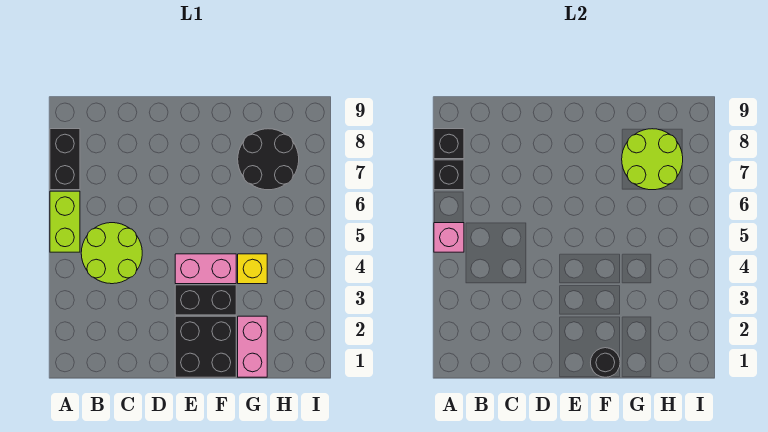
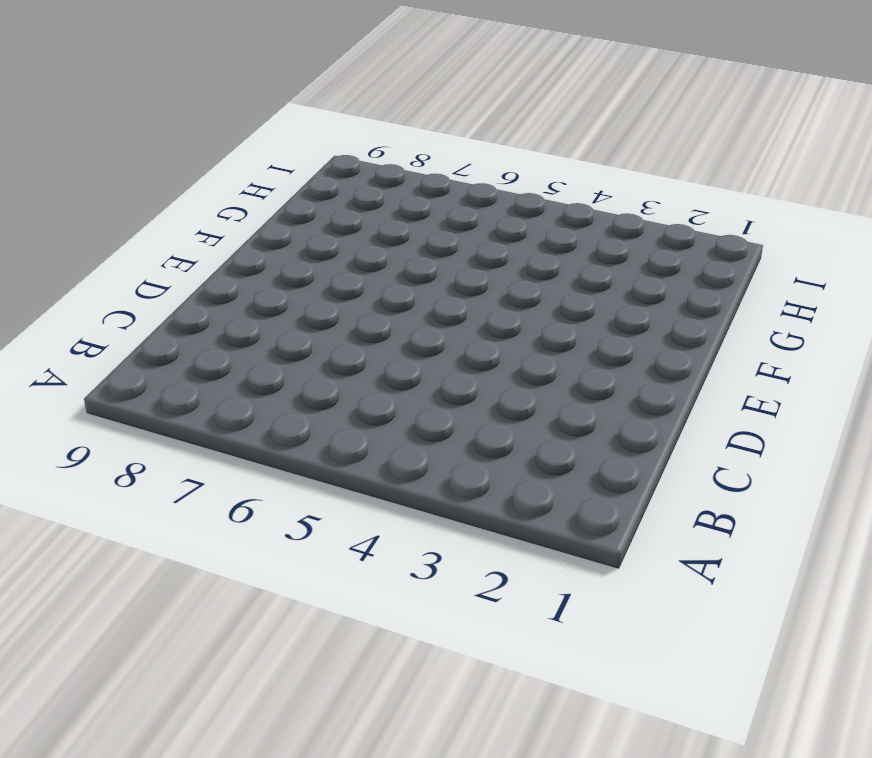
none -> lime brick A5:A6 level 1
none -> black brick A7:A8 level 1
none -> lime round brick B4:C5 level 1

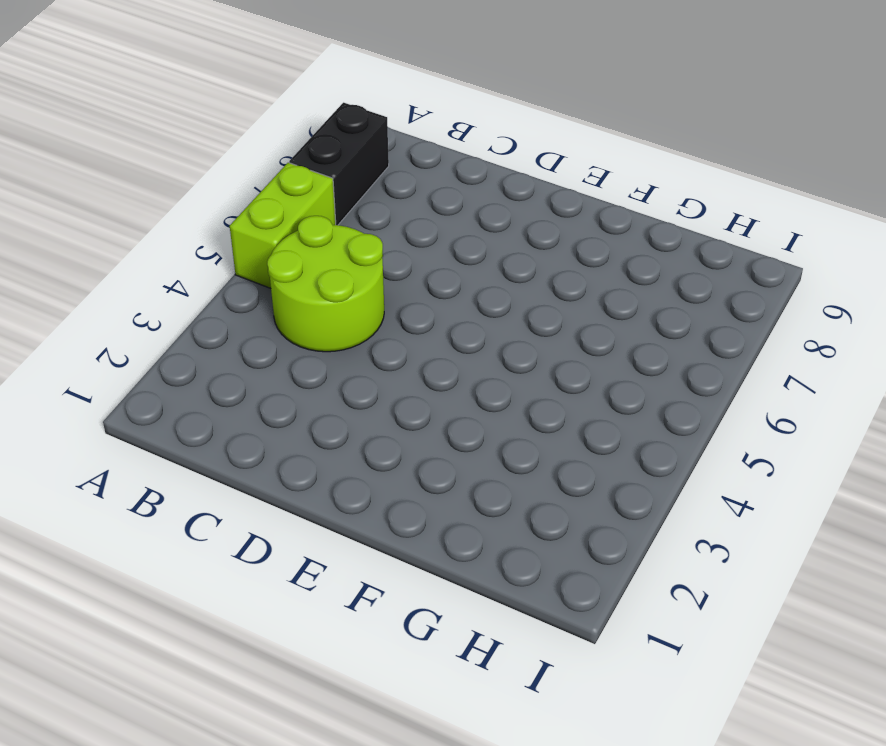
none -> black brick E1:F2 level 1
none -> black brick E3:F3 level 1
none -> pink brick E4:F4 level 1

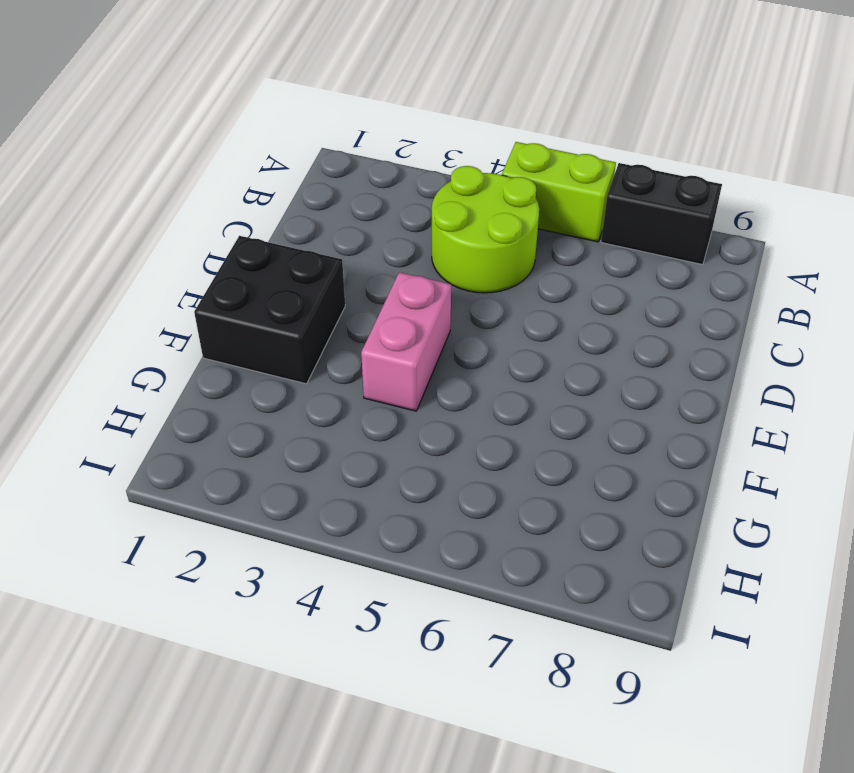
none -> black brick E3:F3 level 1
none -> pink brick G1:G2 level 1
none -> yellow brick G4 level 1

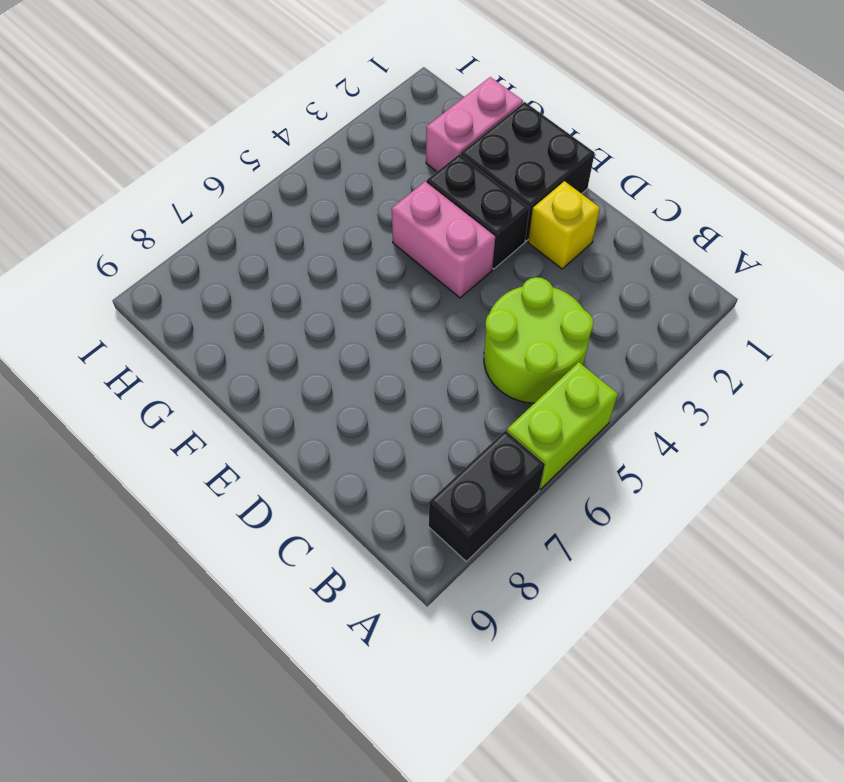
yellow brick D2 level 1 -> yellow brick G4 level 1
none -> black round brick G7:H8 level 1
none -> pink brick A5 level 2
none -> black brick A7 level 2

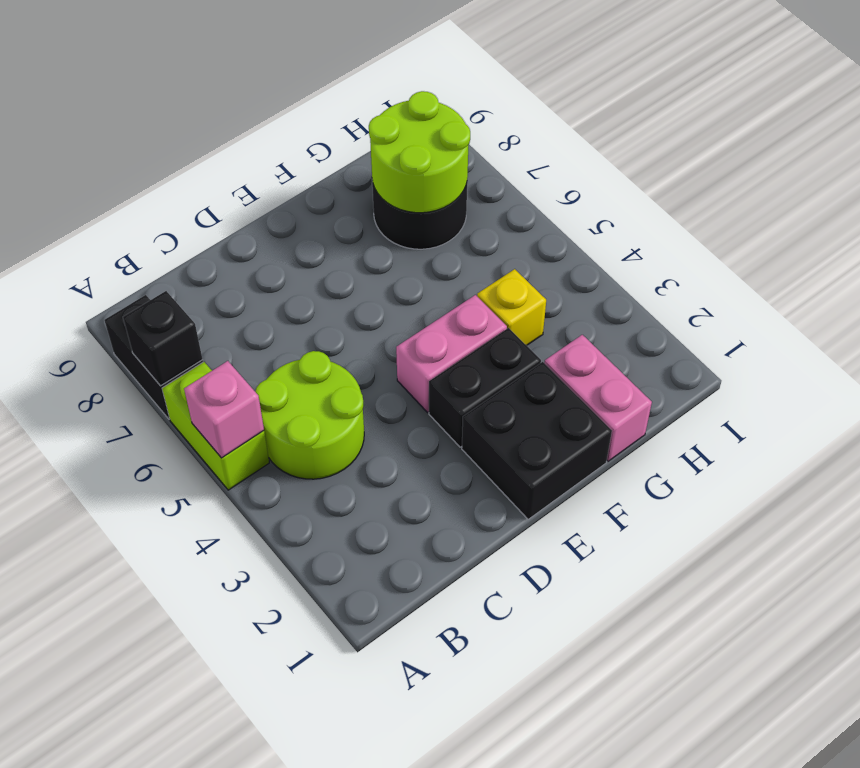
none -> black brick A8 level 2
none -> black round brick F1 level 2

